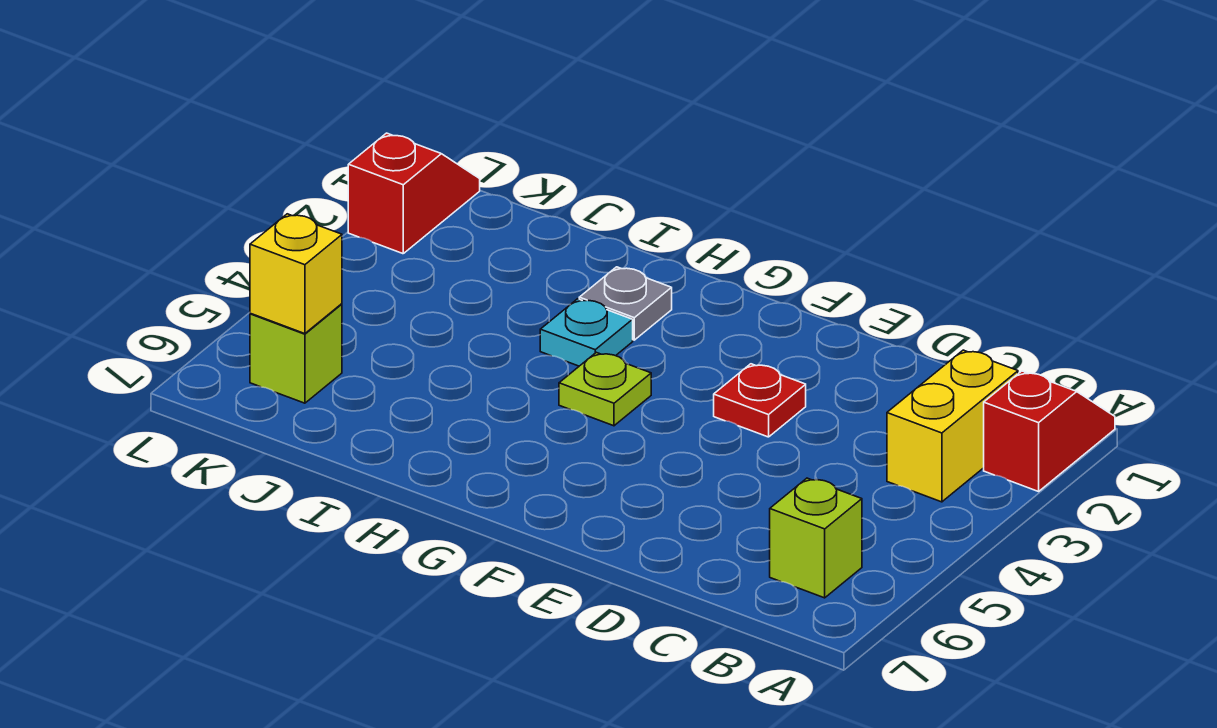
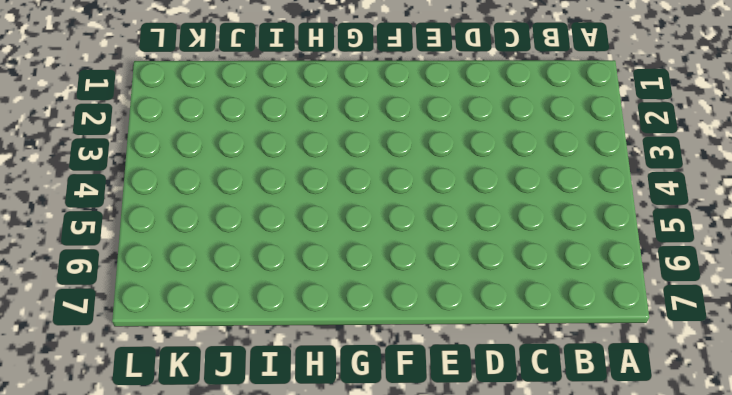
none -> red slope A1:A2 level 1 top 2
none -> yellow brick B2:B3 level 1

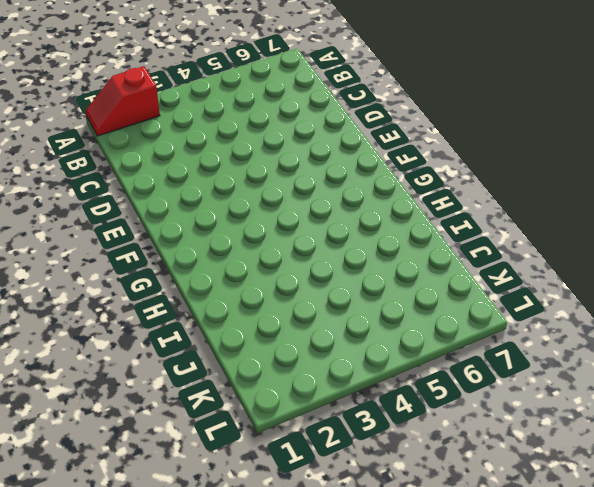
none -> yellow brick B2:B3 level 1
none -> lime brick B6 level 1

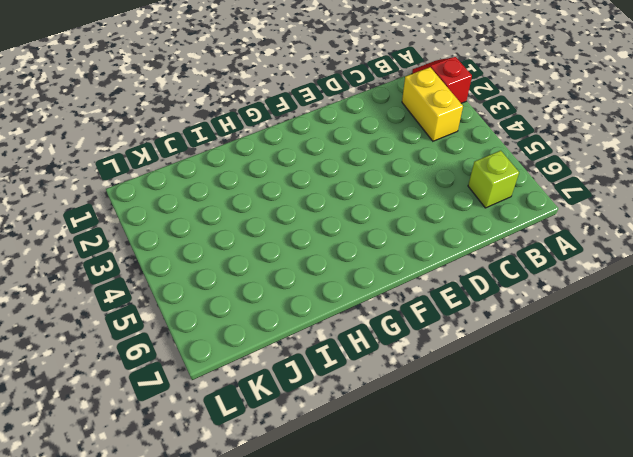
none -> red plate E3 level 1
none -> lime plate G4 level 1

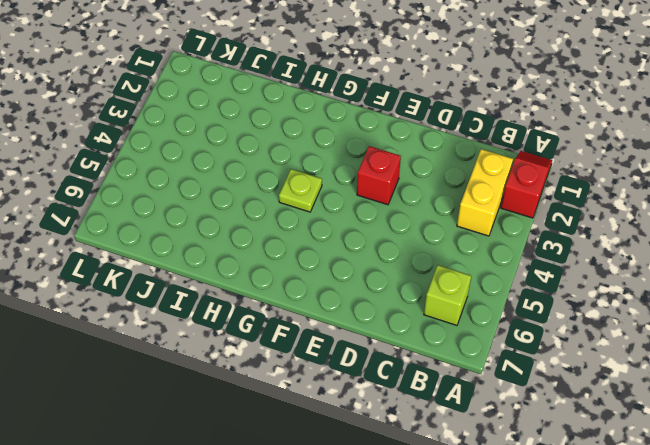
red brick E3 level 1 -> red plate E3 level 1
none -> grey plate H2 level 1
none -> cyan plate H3 level 1

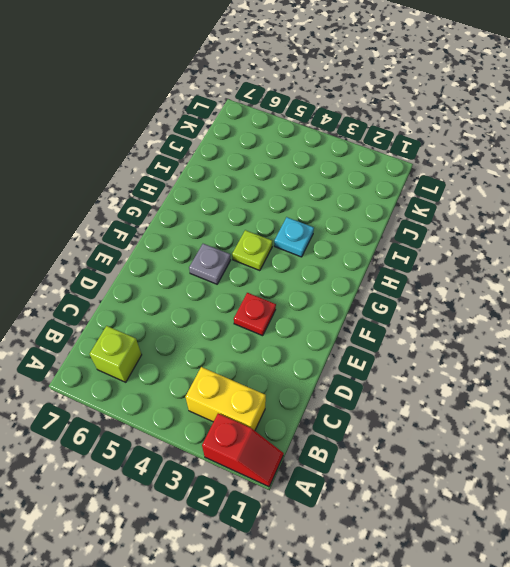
grey plate F5 level 1 -> grey plate H2 level 1
none -> lime brick K6 level 1
none -> red slope L1:L2 level 1 top 2

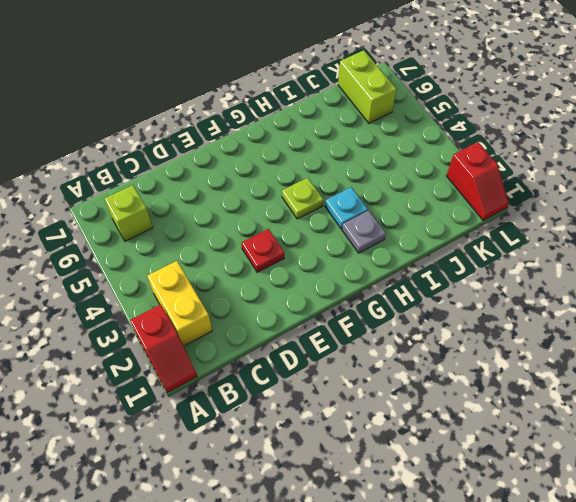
lime brick K6:K7 level 1 -> lime brick K6 level 1
none -> yellow brick K6 level 2

